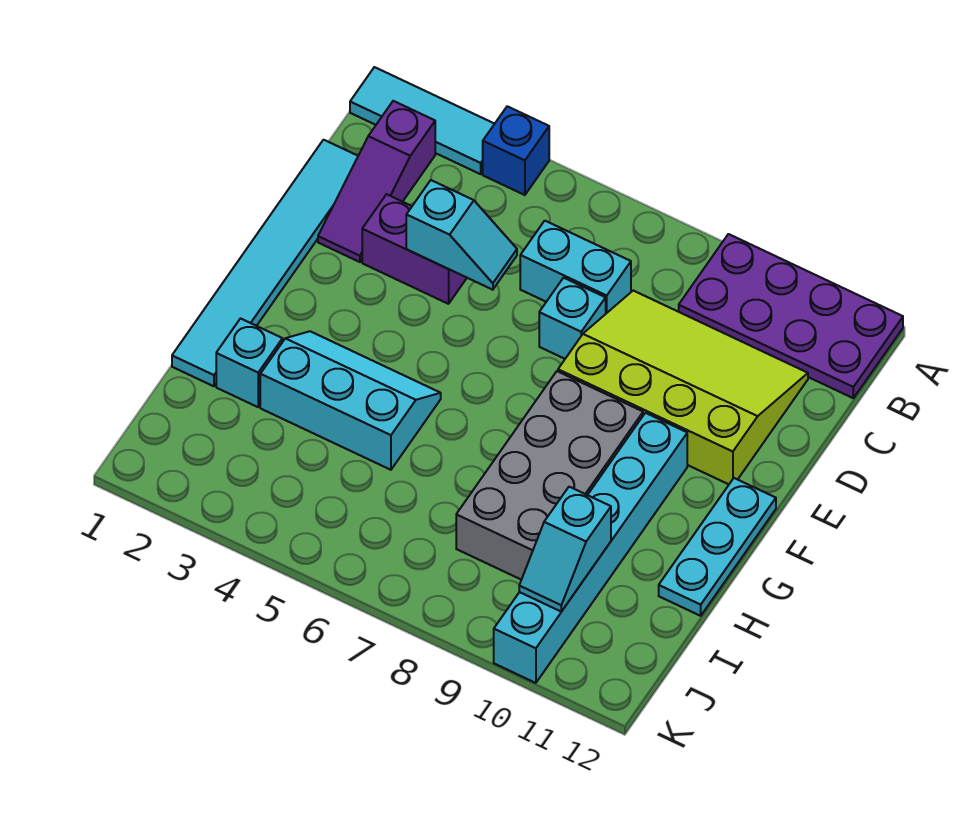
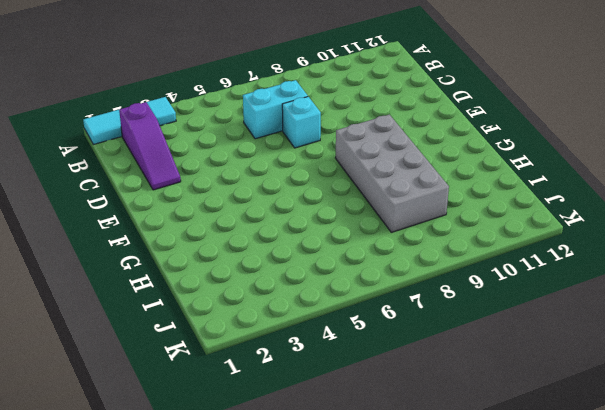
none -> blue brick A4 level 1
none -> purple plate A9:B12 level 1
none -> cyan tile C1:H1 level 1

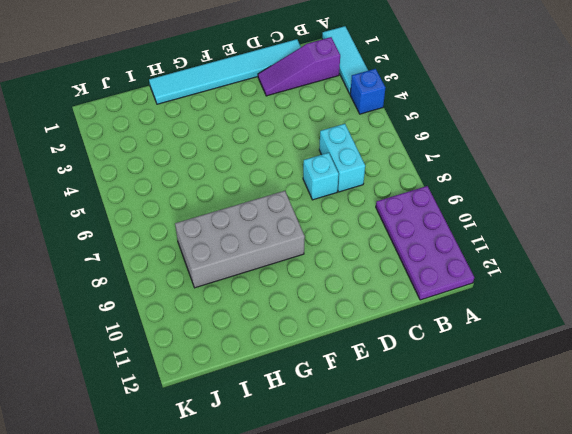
none -> lime slope C8:E11 level 1 top E
none -> purple brick D3:D4 level 1
none -> cyan brick F10:K10 level 1

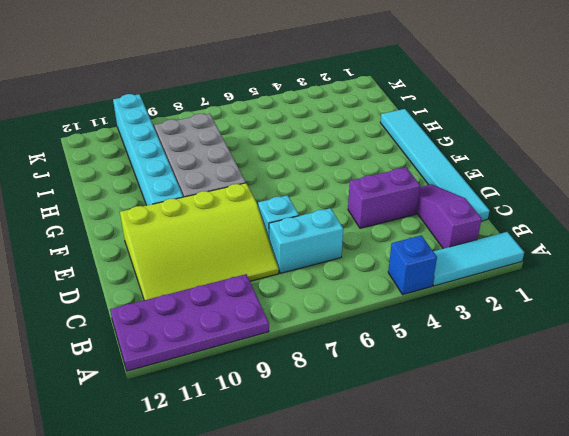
none -> cyan plate F12:H12 level 1
none -> cyan slope G3:H5 level 1 top H
none -> cyan brick H2 level 1

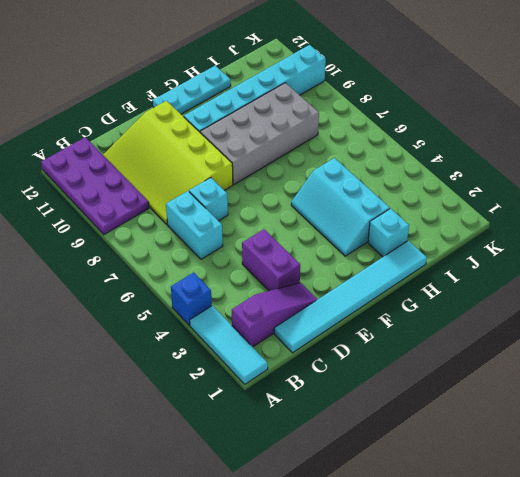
none -> cyan slope D4:D5 level 2 top 4
none -> cyan slope I10:J10 level 2 top I

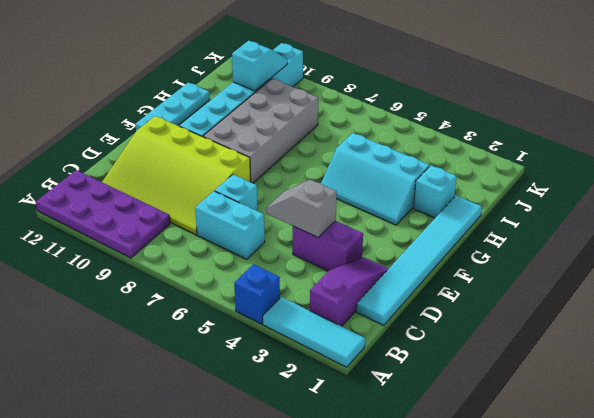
grey slope D4:D5 level 2 top 4 -> cyan slope D4:D5 level 2 top 4

